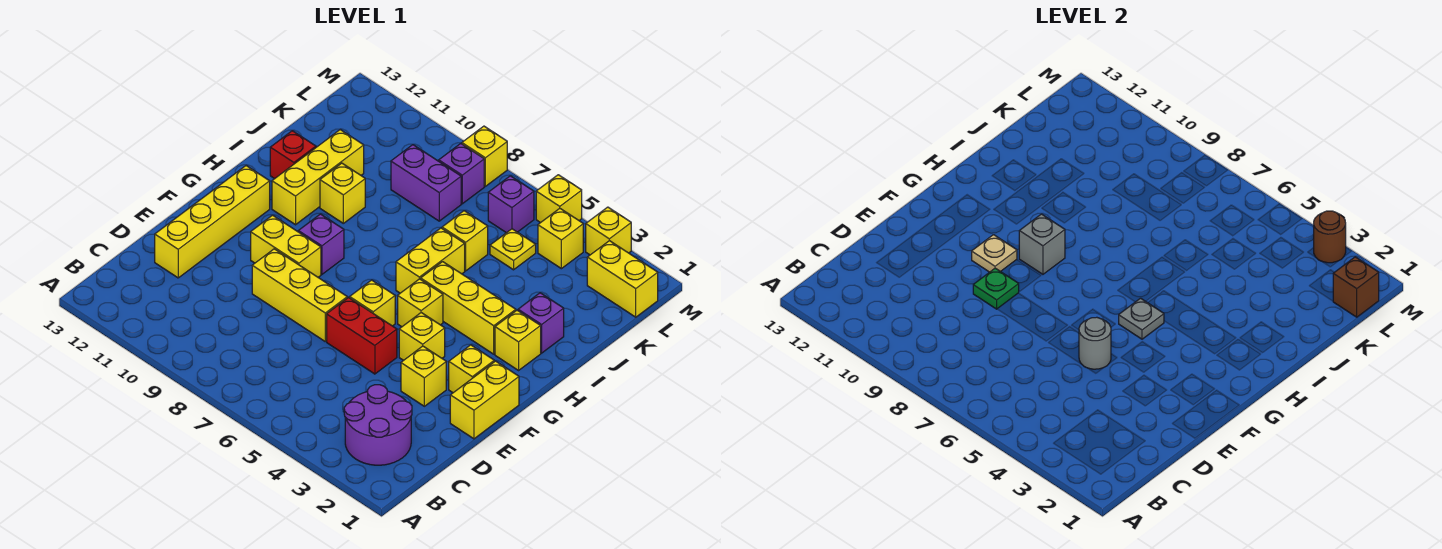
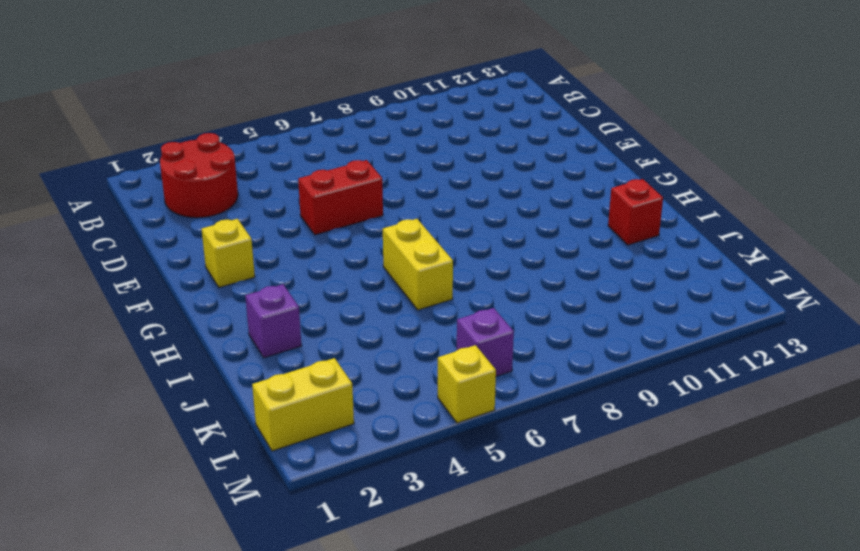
red round brick B2:C3 level 1 -> purple round brick B2:C3 level 1
none -> yellow brick D12:G12 level 1
none -> yellow brick E1:F1 level 1
none -> yellow brick E3 level 1
none -> yellow brick E7:E9 level 1

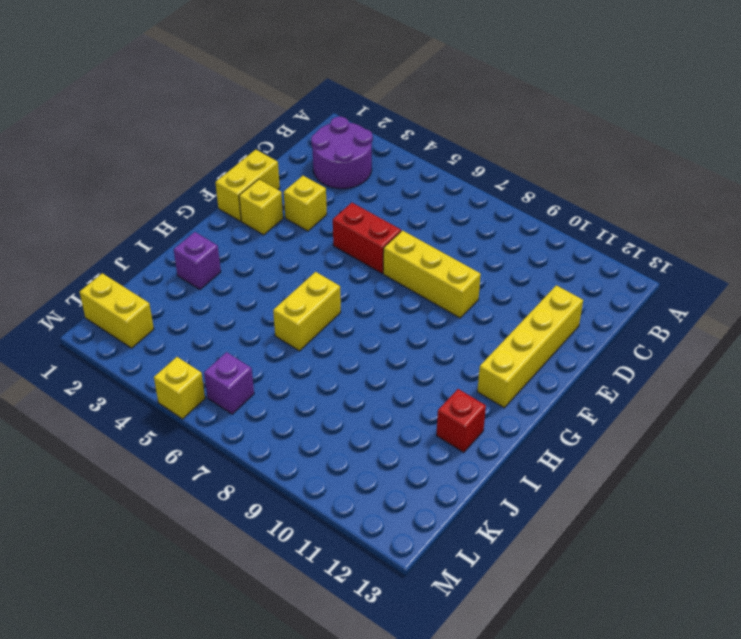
none -> yellow brick F4 level 1
none -> yellow brick F6 level 1
none -> yellow brick F9:F10 level 1
none -> yellow brick G5 level 1

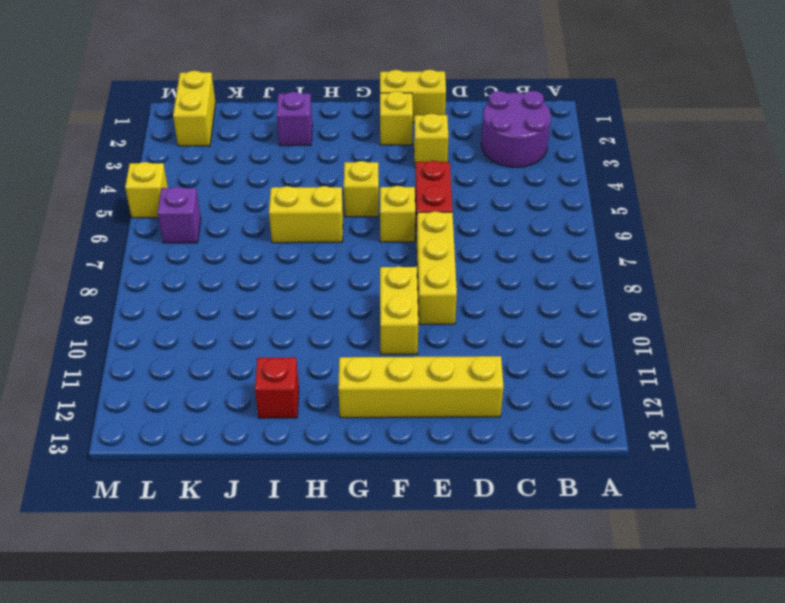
none -> yellow brick F4 level 1
none -> purple brick G9 level 1
none -> yellow brick H2 level 1
none -> yellow brick H3:H5 level 1

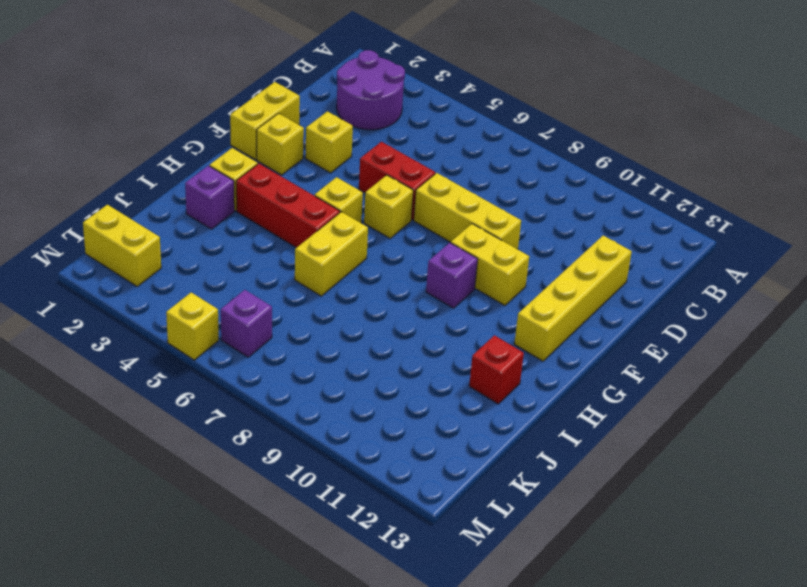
red brick H3:H5 level 1 -> yellow brick H3:H5 level 1
none -> yellow brick F4 level 1
none -> yellow brick H11:J11 level 1
none -> yellow brick I10 level 1
none -> yellow brick J6 level 1

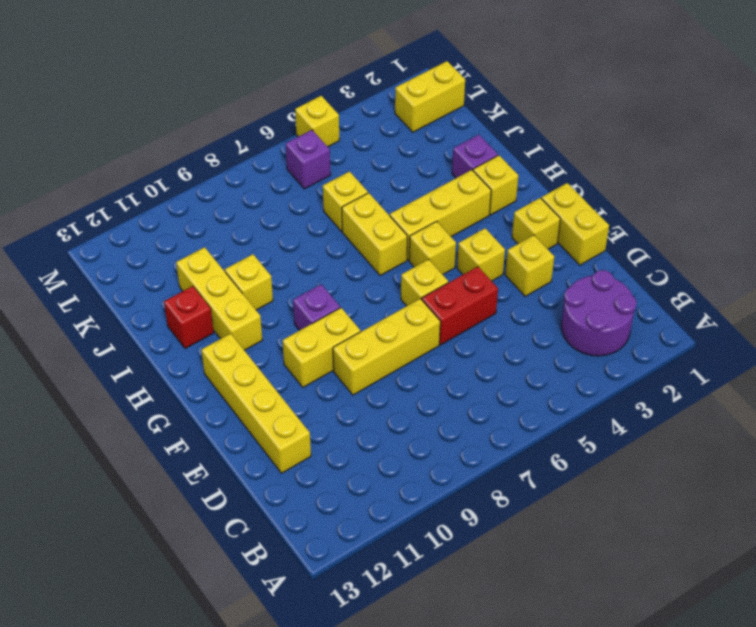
none -> yellow plate K5 level 1
none -> purple brick K8:K9 level 1
none -> yellow brick L4 level 1
none -> purple brick L8 level 1

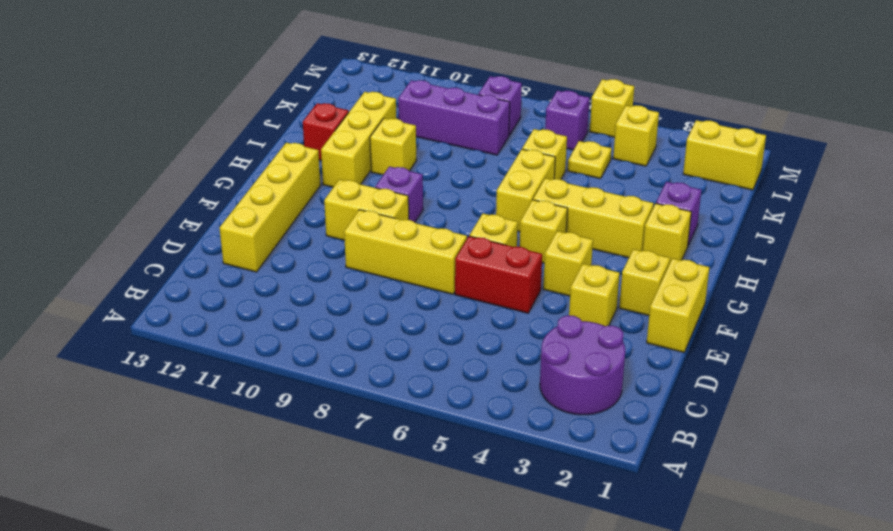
purple brick K8:K10 level 1 -> purple brick K8:K9 level 1
none -> yellow brick M3 level 1
none -> yellow brick M8 level 1
none -> grey round brick E5 level 2
none -> green plate E9 level 2

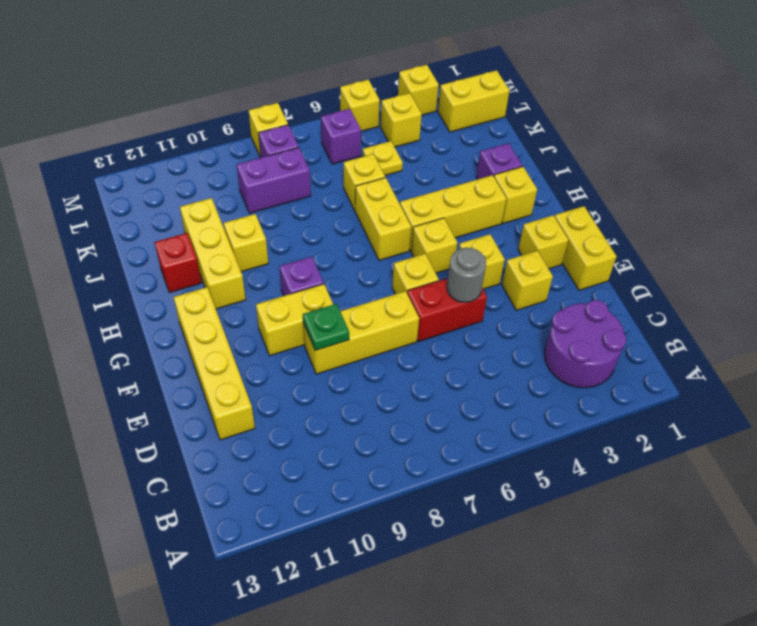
none -> tan plate F10 level 2
none -> grey plate G5 level 2
none -> grey brick G9 level 2
none -> brown brick L1 level 2

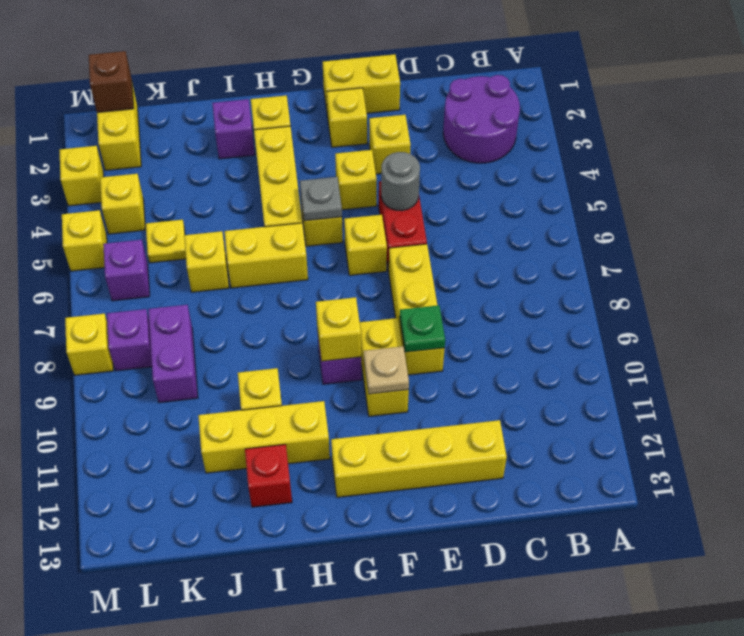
yellow brick G9 level 2 -> grey brick G9 level 2
none -> brown round brick M3 level 2

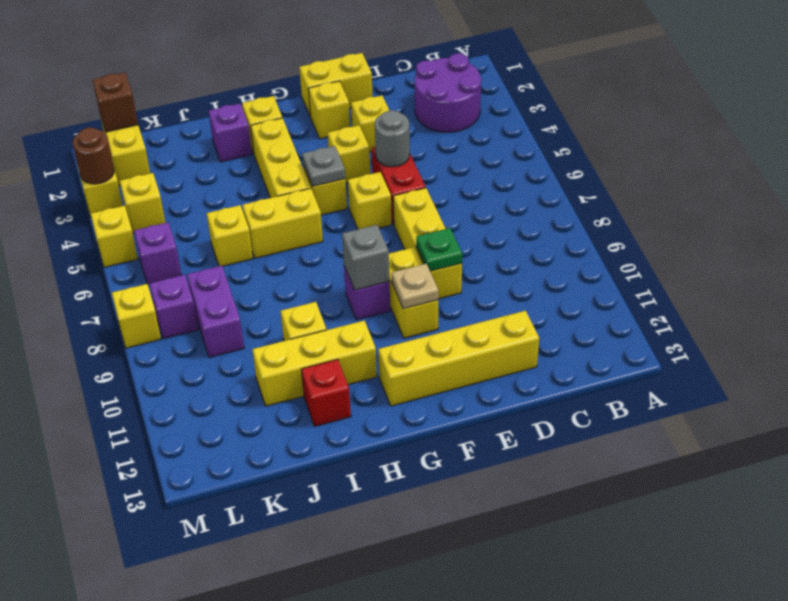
none -> yellow plate K5 level 1

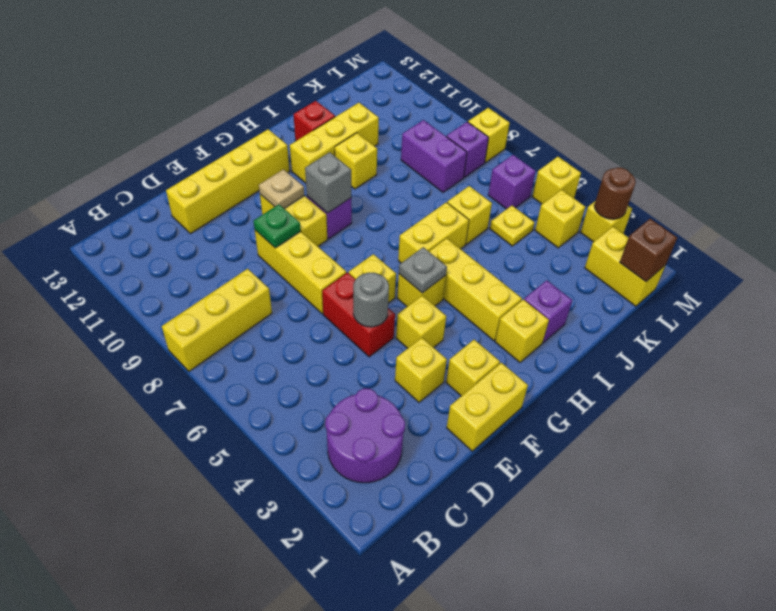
yellow brick A8:C8 level 1 -> none

